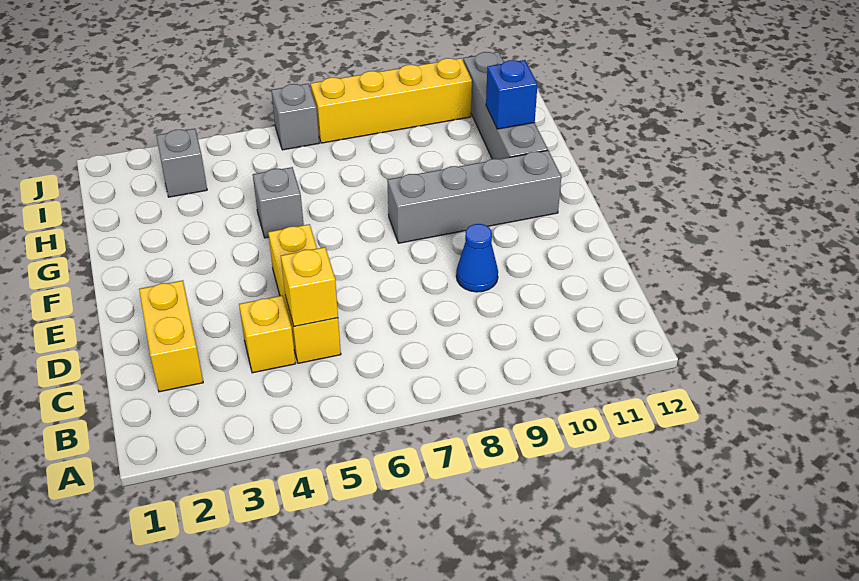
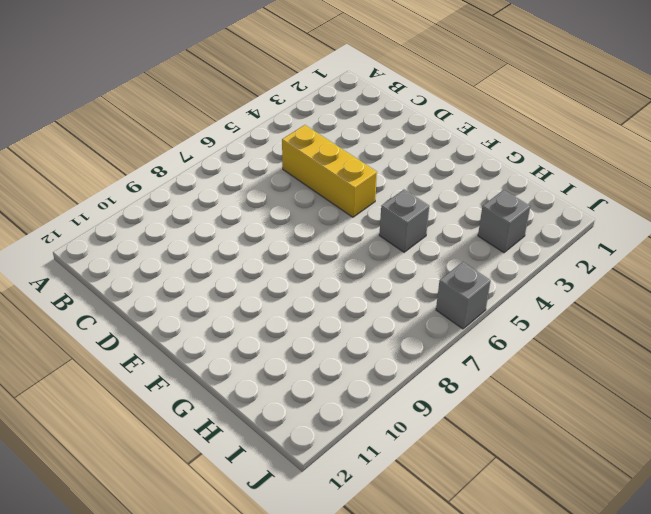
none -> yellow brick C2:D2 level 1
none -> yellow brick C4 level 1
none -> blue cone D9 level 1

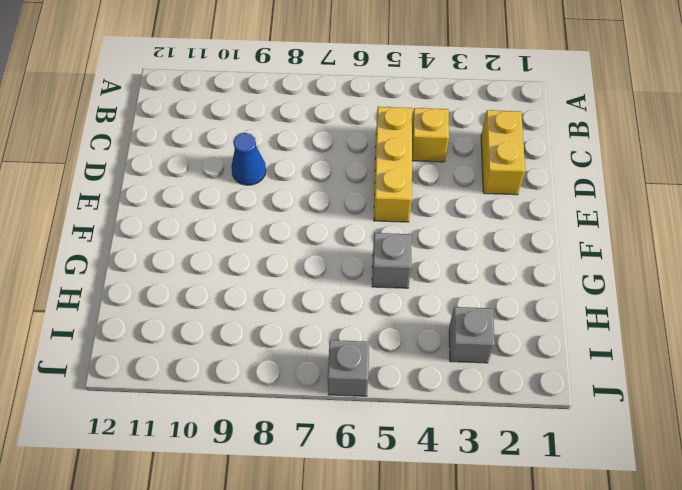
none -> grey brick F8:F11 level 1
none -> grey brick G11:J11 level 1
none -> yellow brick J7:J10 level 1

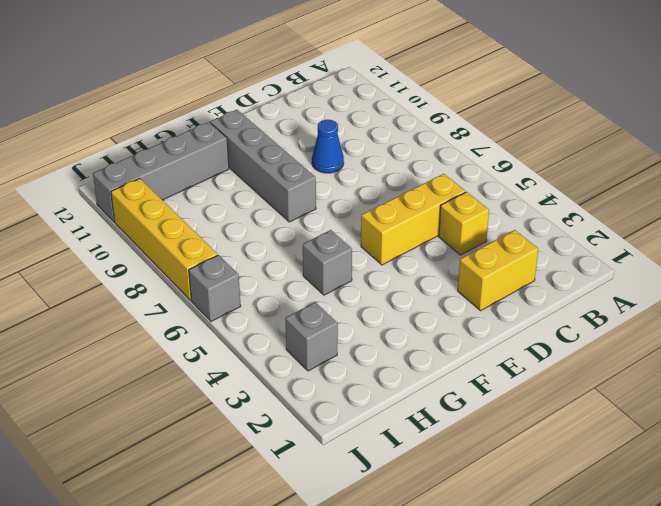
none -> yellow brick C5 level 2
none -> blue brick H11 level 2

